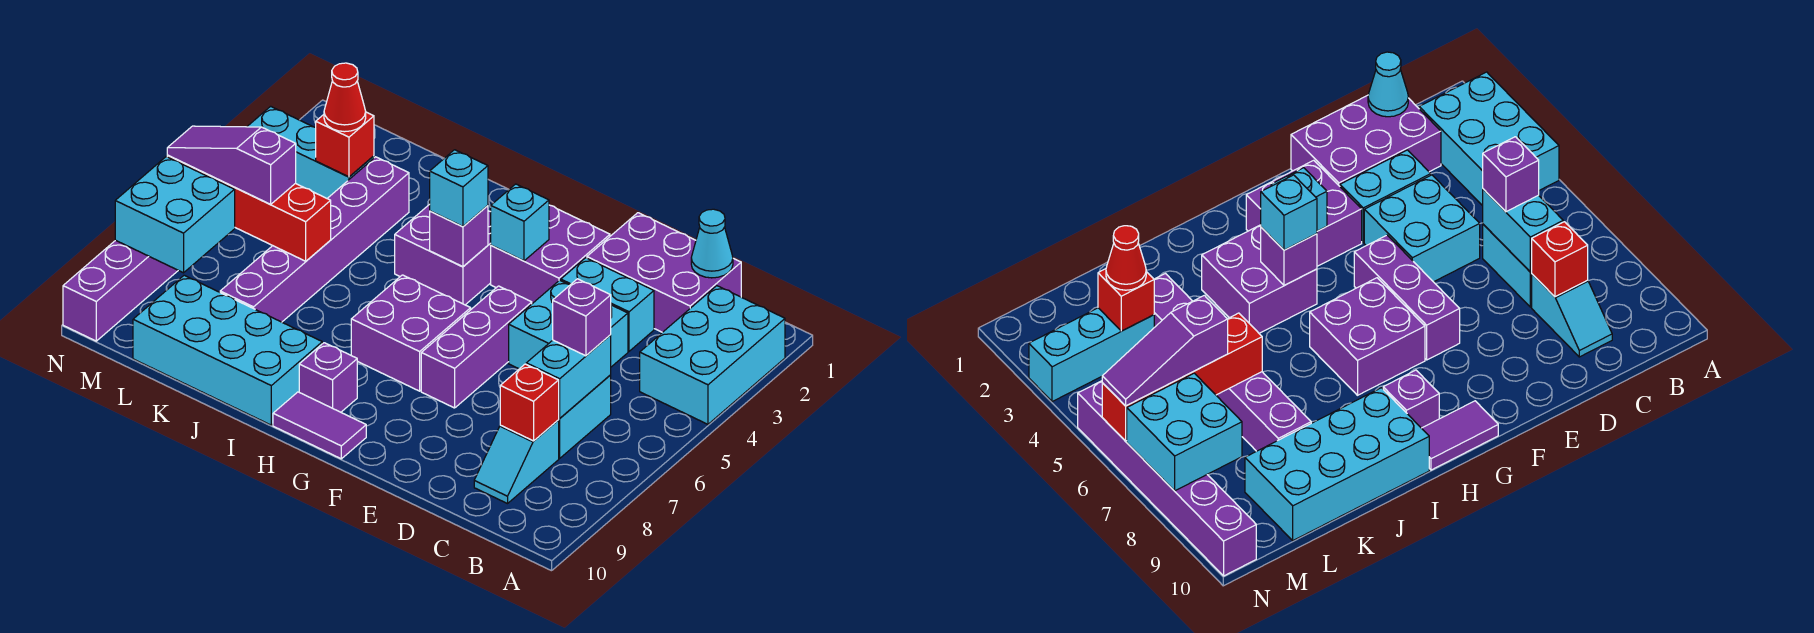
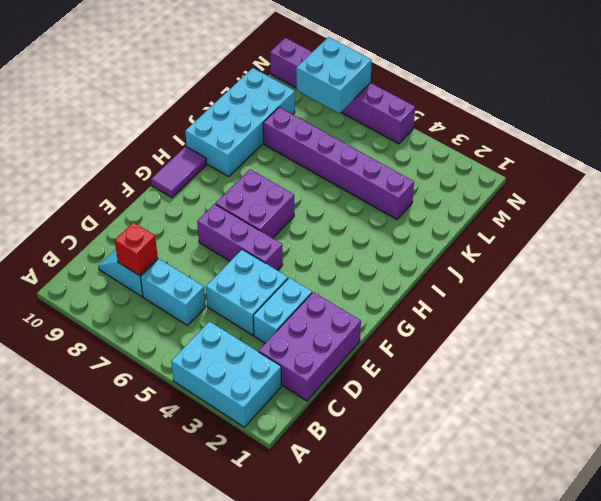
none -> purple brick F2:G3 level 1
none -> purple brick H3:I4 level 1
none -> purple brick H9 level 1

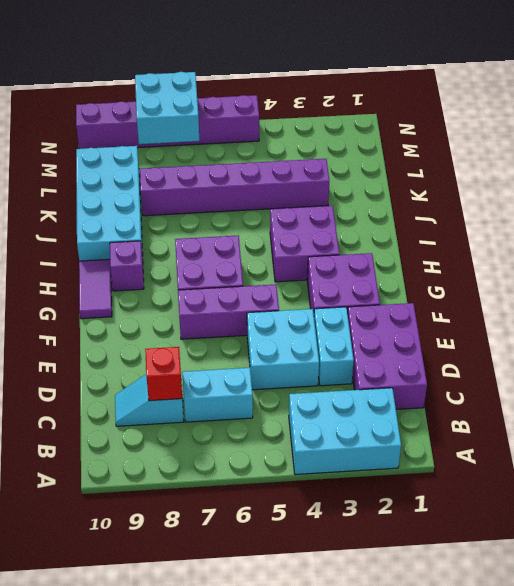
none -> cyan brick L3:N3 level 1
none -> cyan cone C1 level 2
none -> cyan brick C6:C7 level 2

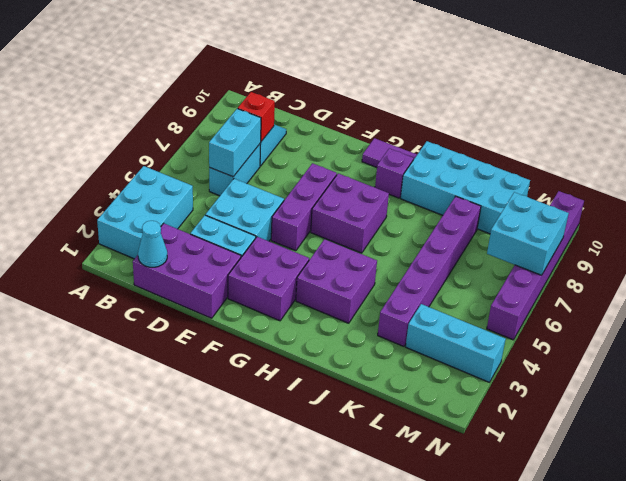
none -> cyan brick G3 level 2
none -> purple brick H4 level 2
none -> red brick K6:N6 level 2

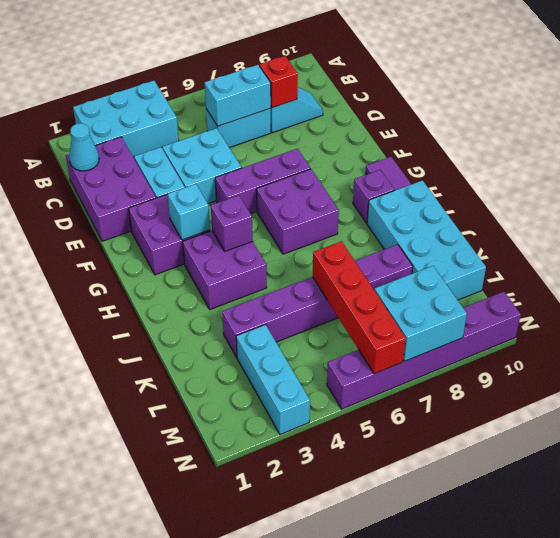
none -> red brick L3 level 2
none -> purple brick C6 level 3
none -> cyan brick H4 level 3

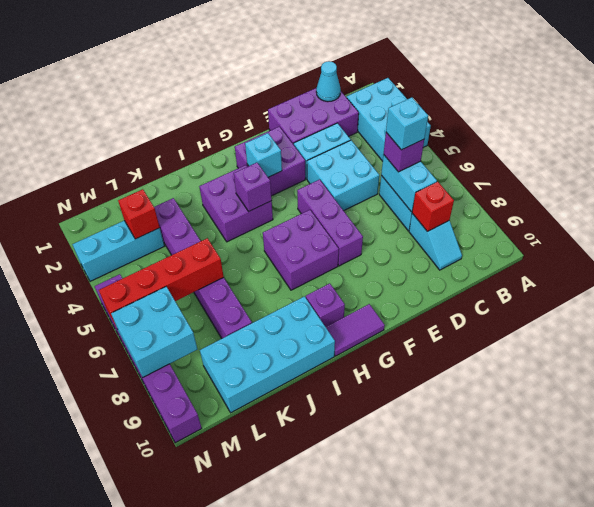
cyan brick C6 level 4 -> cyan brick H4 level 3
none -> red cone L3 level 3
none -> purple slope L6:N6 level 3 top L

